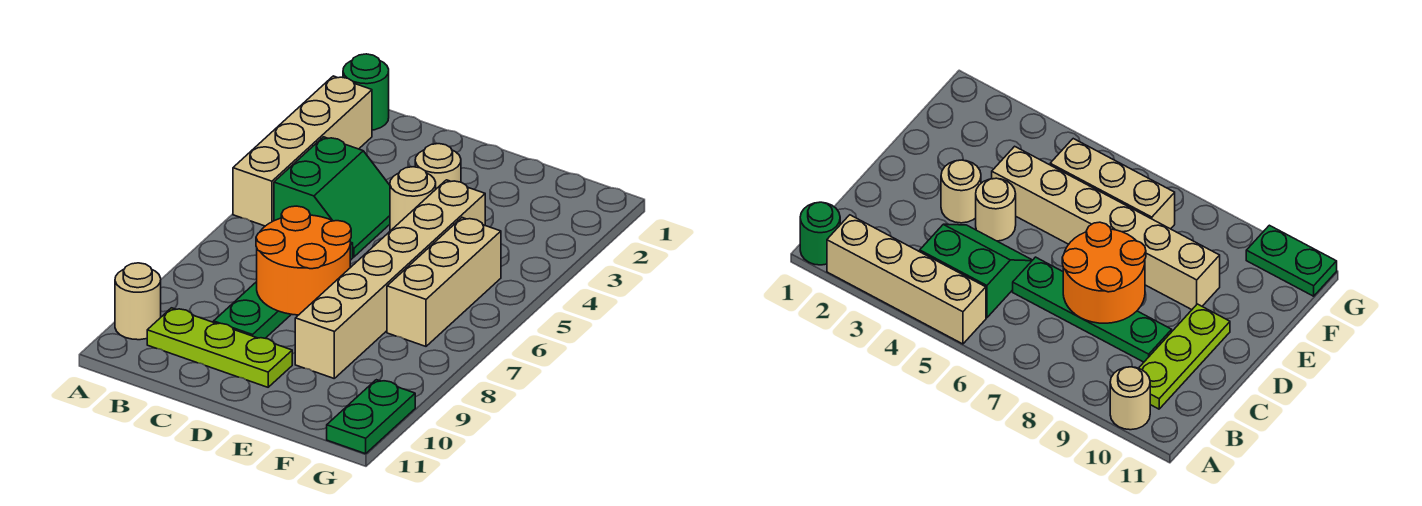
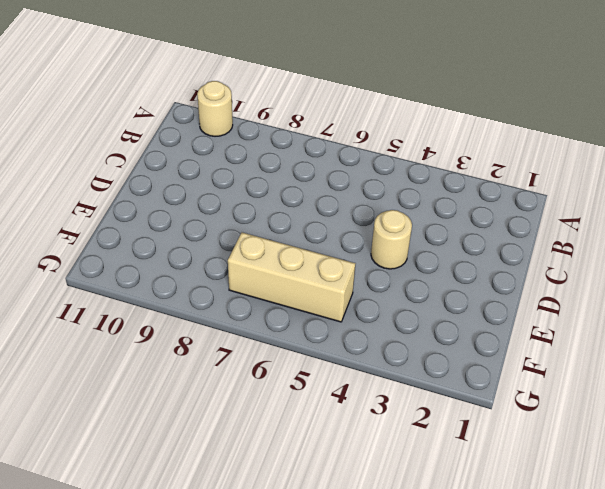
none -> green round brick A1 level 1
none -> tan brick A2:A5 level 1
none -> green slope B4:C5 level 1 top B

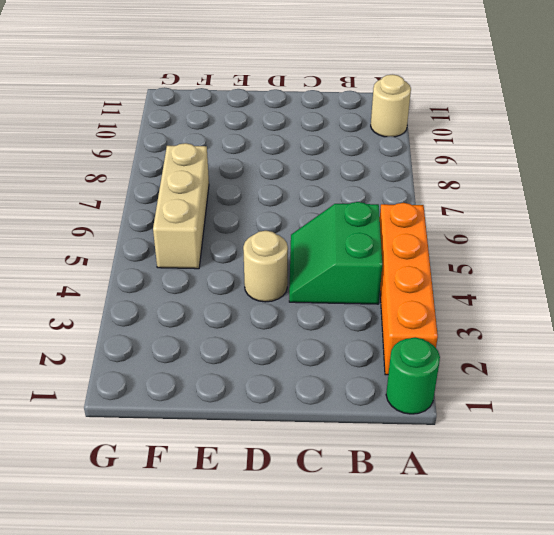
orange brick A2:A5 level 1 -> tan brick A2:A5 level 1
none -> lime plate B10:D10 level 1
none -> green plate C6:C9 level 1
none -> tan round brick D3 level 1

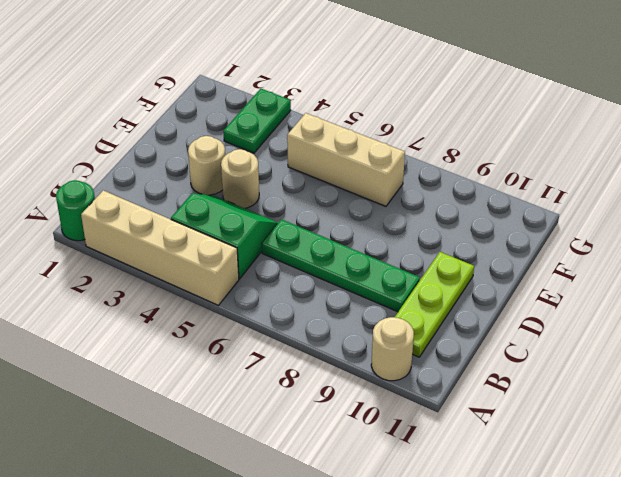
green plate F3:G3 level 1 -> green plate G10:G11 level 1
none -> tan brick E4:E9 level 1
none -> orange round brick C7:D8 level 2

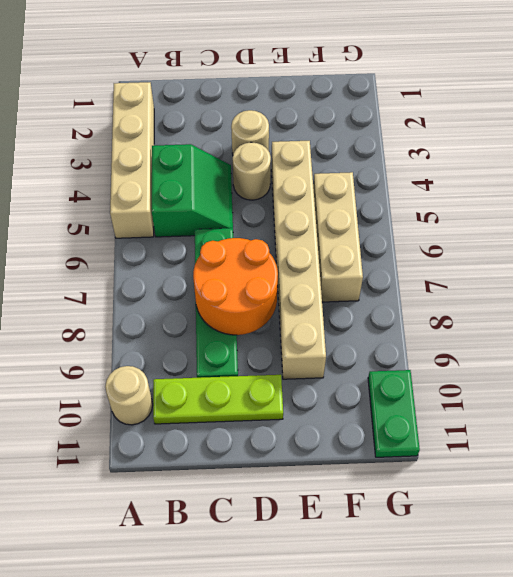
none -> green round brick A1 level 1

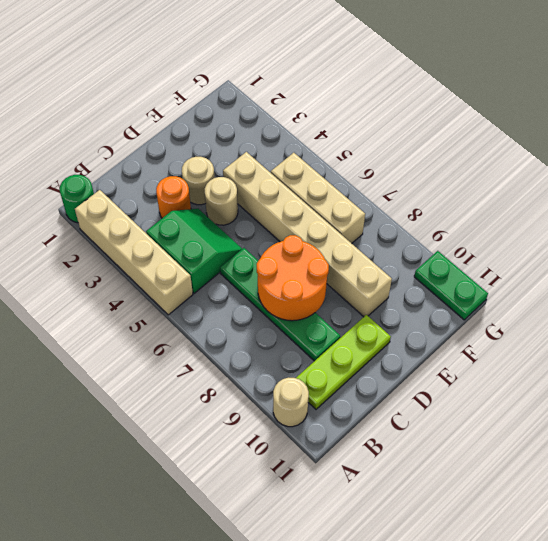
orange round brick C3 level 1 -> none

